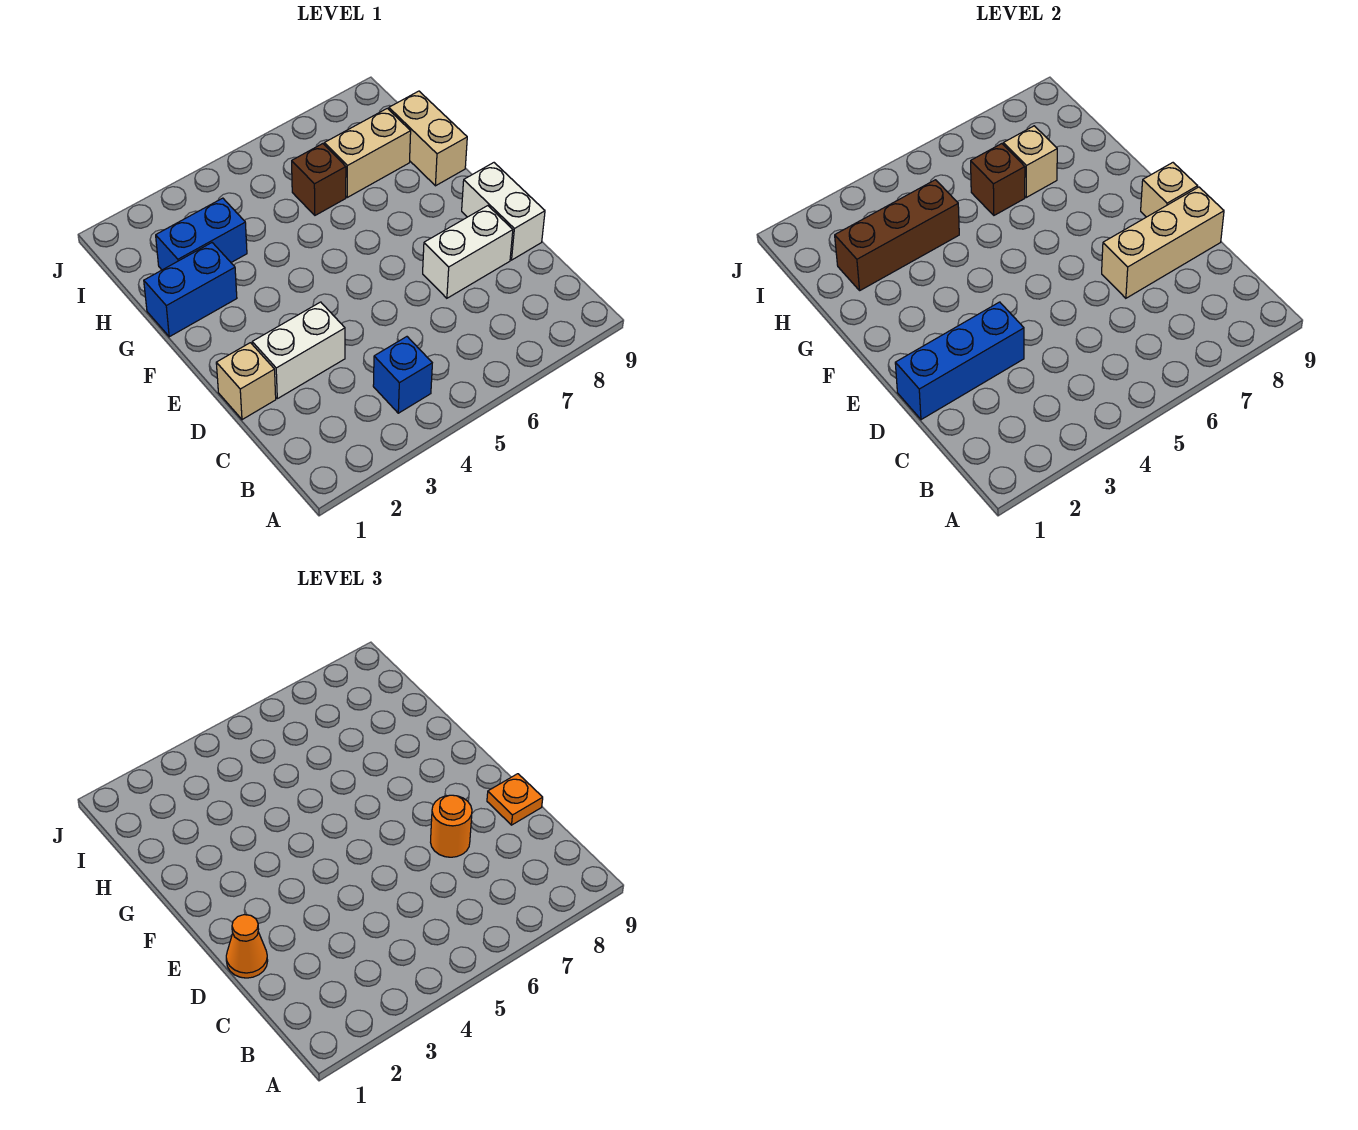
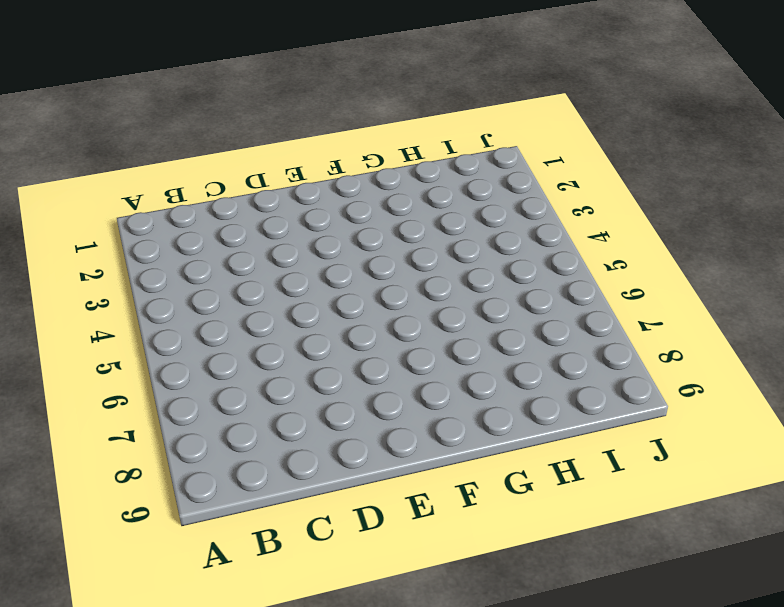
none -> blue brick B4 level 1
none -> tan brick D1 level 1
none -> white brick D2:D3 level 1

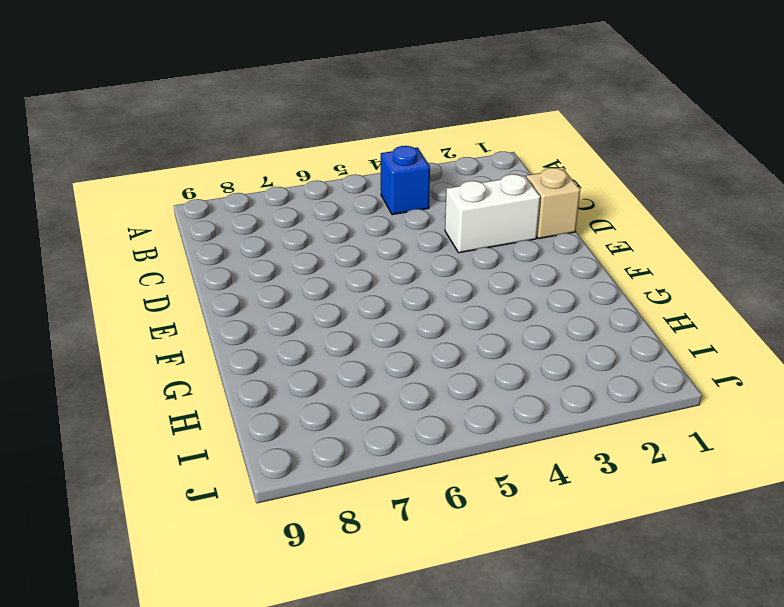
none -> white brick D7:D8 level 1
none -> white brick D9:E9 level 1
none -> blue brick G1:G2 level 1

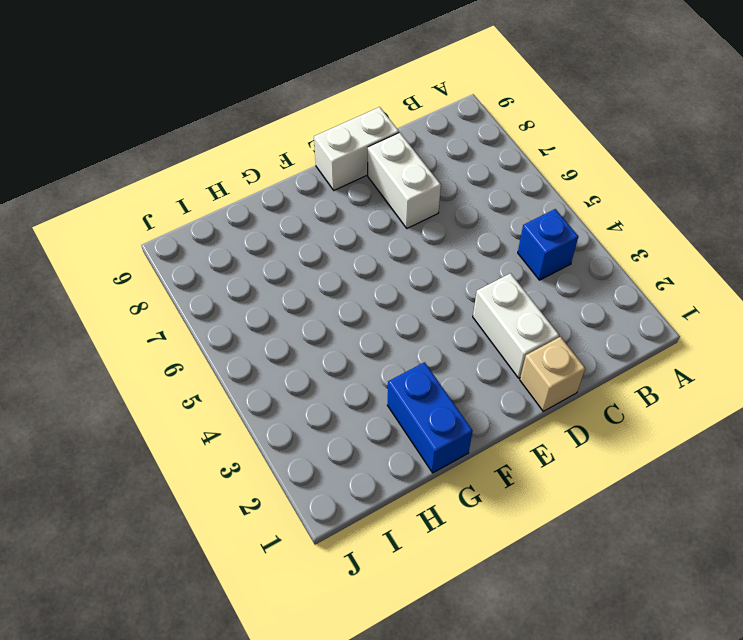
none -> tan brick G9:H9 level 1
none -> blue brick H2:H3 level 1
none -> brown brick H6 level 1

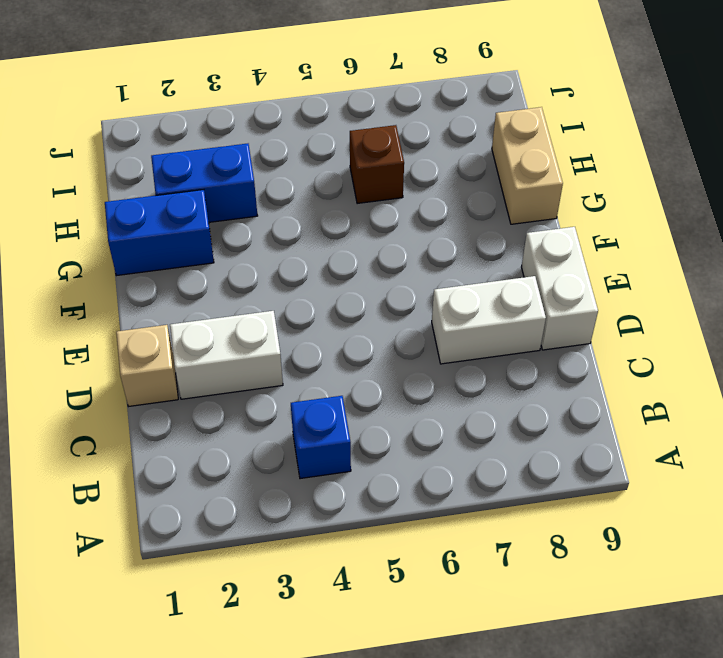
none -> tan brick H7:H8 level 1
none -> blue brick D1:D3 level 2
none -> tan brick D7:D9 level 2

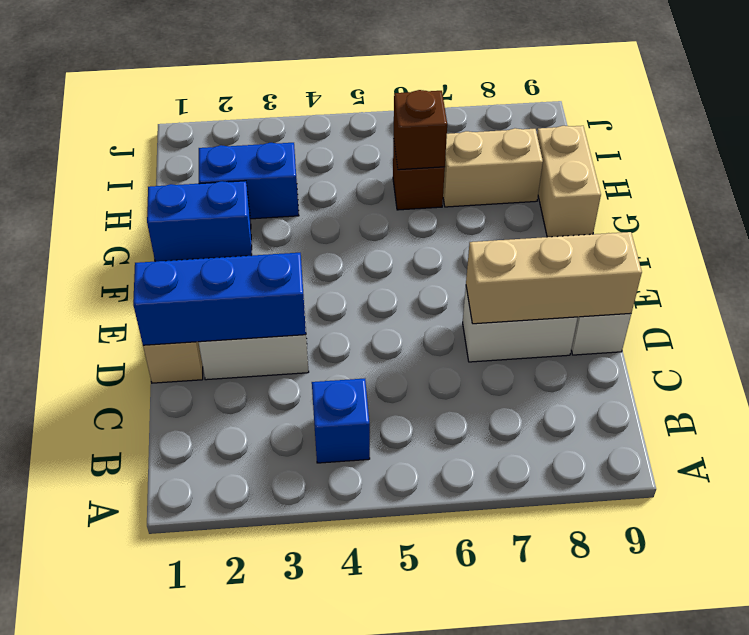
none -> tan brick E9 level 2
none -> brown brick H2:H4 level 2
none -> tan brick H7 level 2

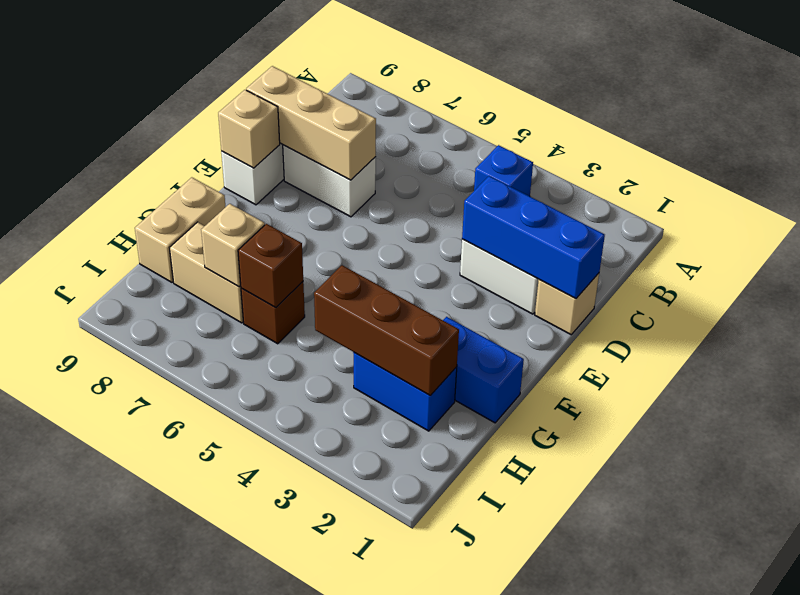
none -> orange cone D1 level 3
none -> orange round brick D7 level 3
none -> orange plate D9 level 3

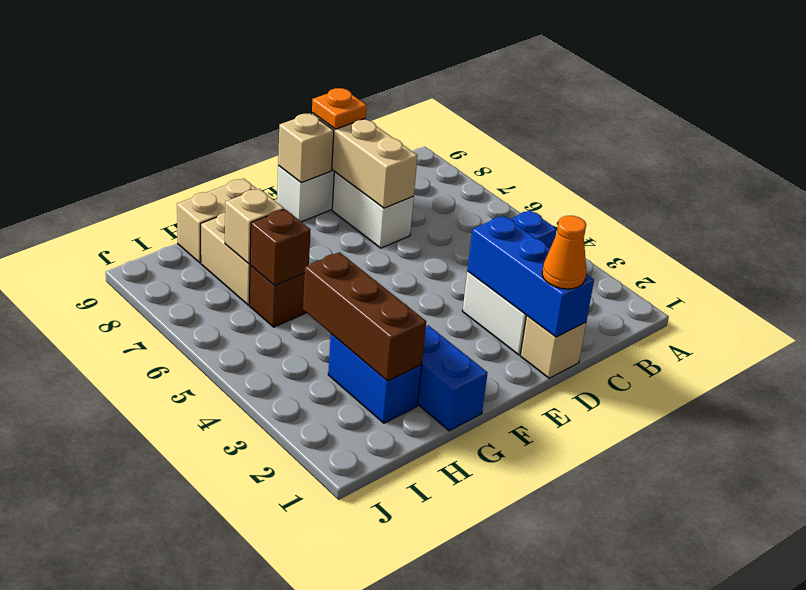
none -> orange round brick D7 level 3

